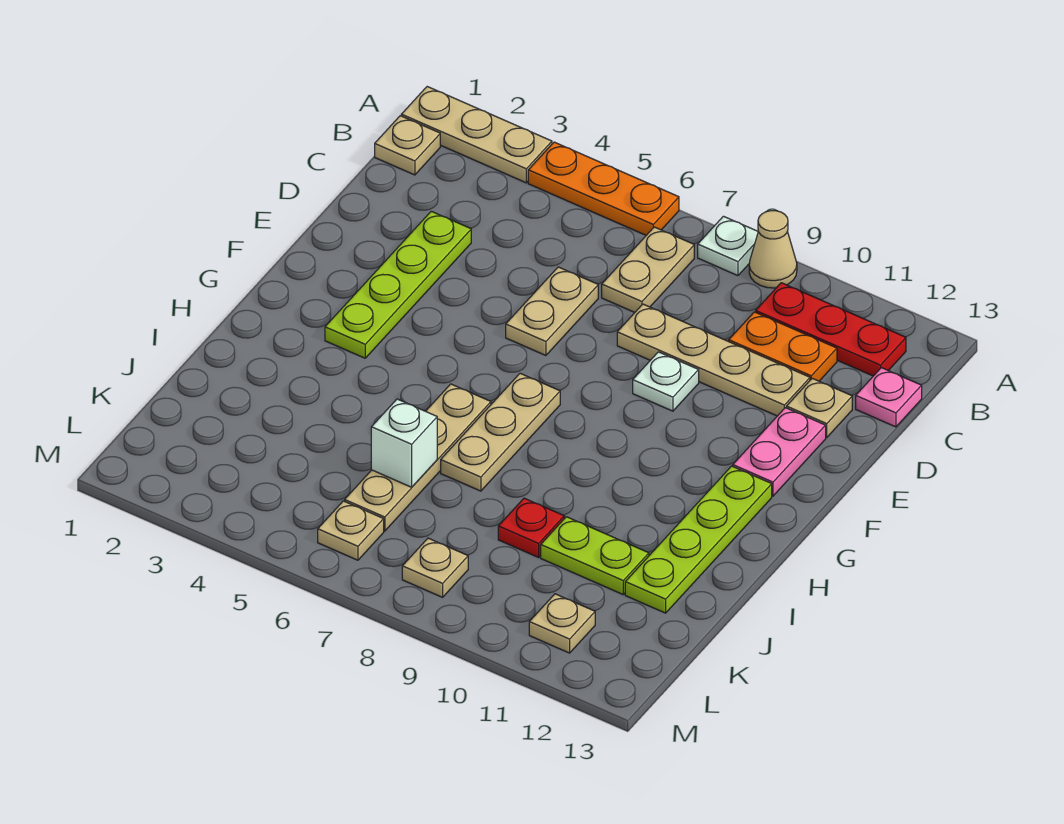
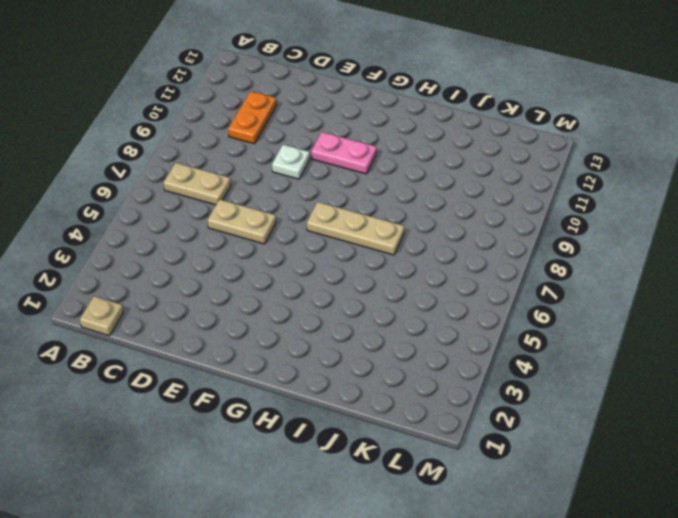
pink plate F10:G10 level 1 -> pink plate E12:F12 level 1
none -> tan plate A1:A3 level 1
none -> orange plate A4:A6 level 1
none -> white plate A8 level 1

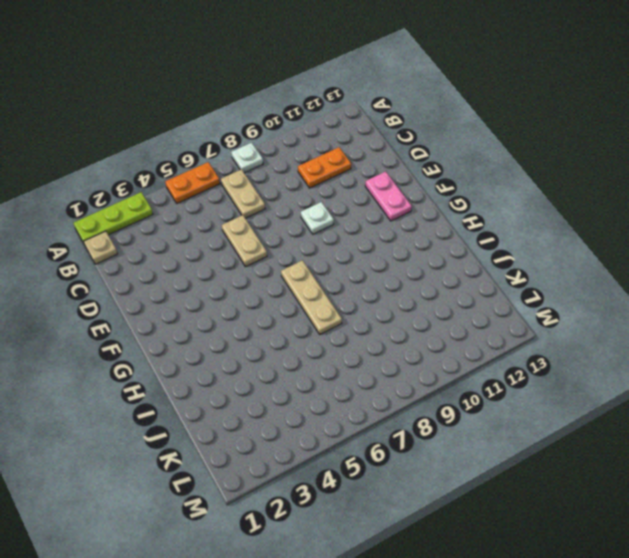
lime plate A1:A3 level 1 -> tan plate A1:A3 level 1
orange plate A5:A6 level 1 -> orange plate A4:A6 level 1
none -> tan cone A9 level 1
none -> red plate B10:B12 level 1
none -> pink plate C13 level 1

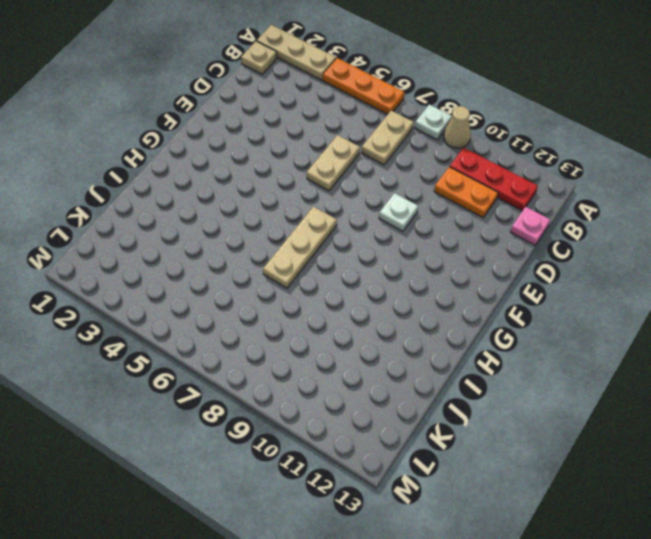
none -> lime plate D3:G3 level 1
none -> tan plate D8:D11 level 1
none -> tan plate D12 level 1

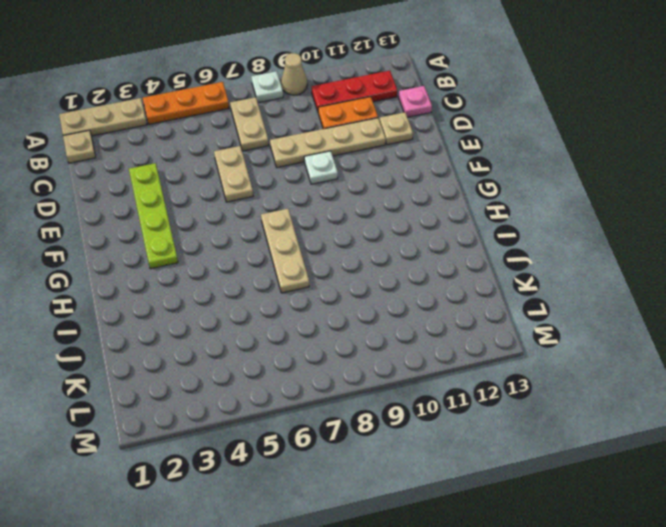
none -> pink plate E12:F12 level 1
none -> lime plate G12:J12 level 1
none -> tan plate H6:K6 level 1

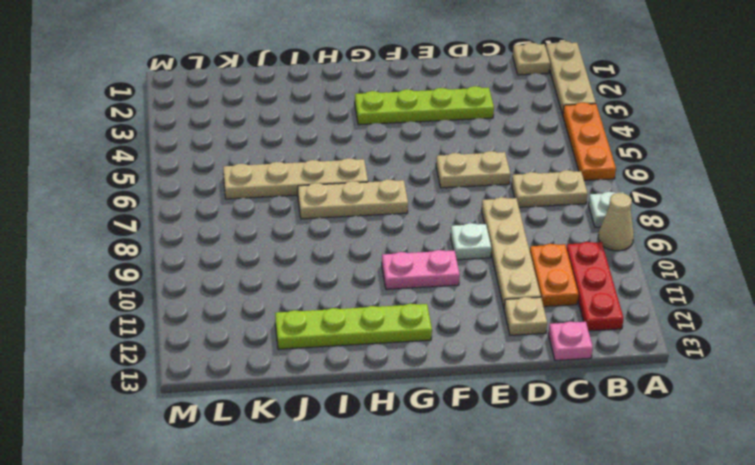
pink plate F10:G10 level 1 -> pink plate E12:F12 level 1
none -> red plate J9 level 1
none -> lime plate J10:J11 level 1
none -> tan plate L6 level 1

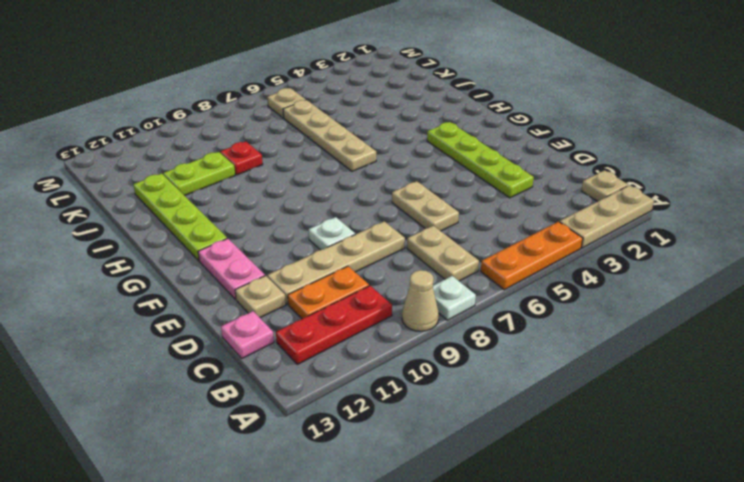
none -> tan plate G7:I7 level 1
none -> tan plate L8 level 1
none -> tan plate L11 level 1

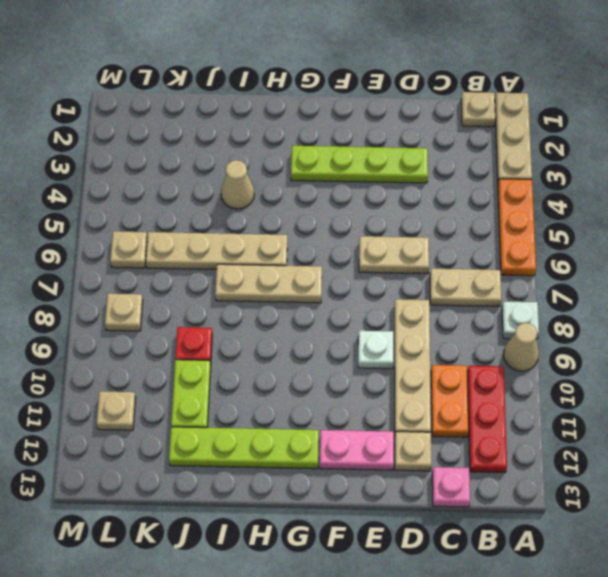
tan cone I4 level 1 -> none
none -> white brick J6 level 2

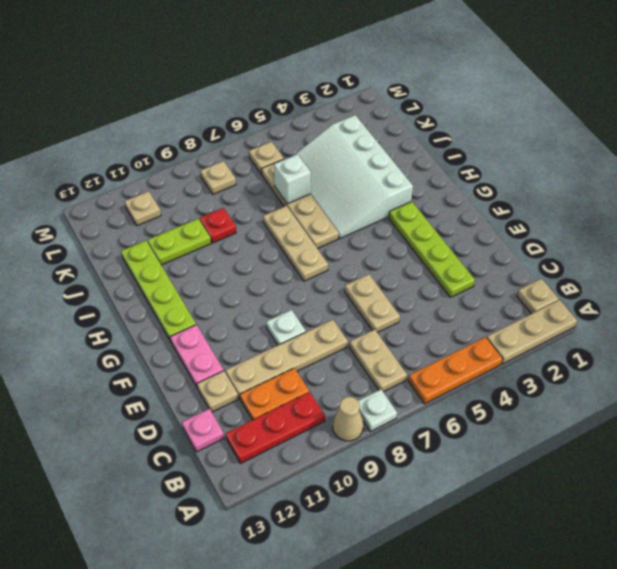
white slope H3:K5 level 1 top 3 -> none

